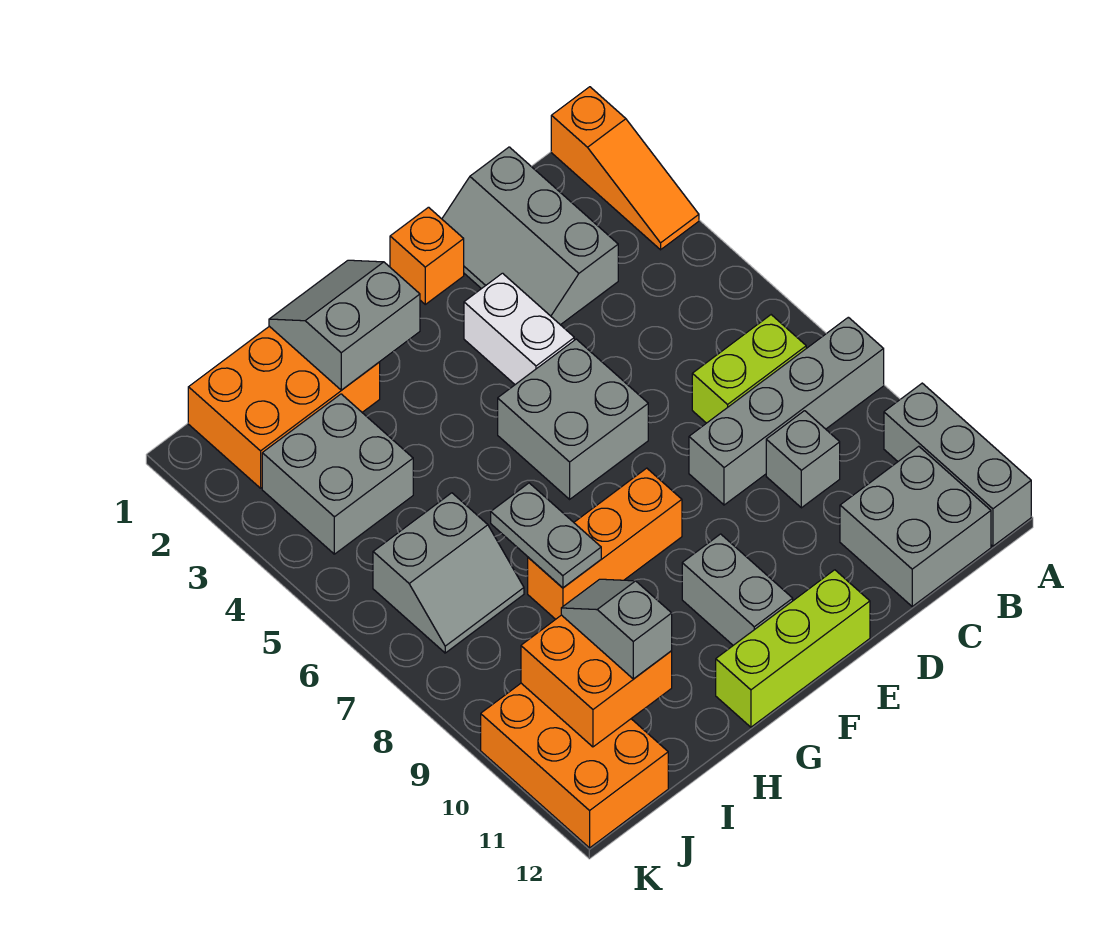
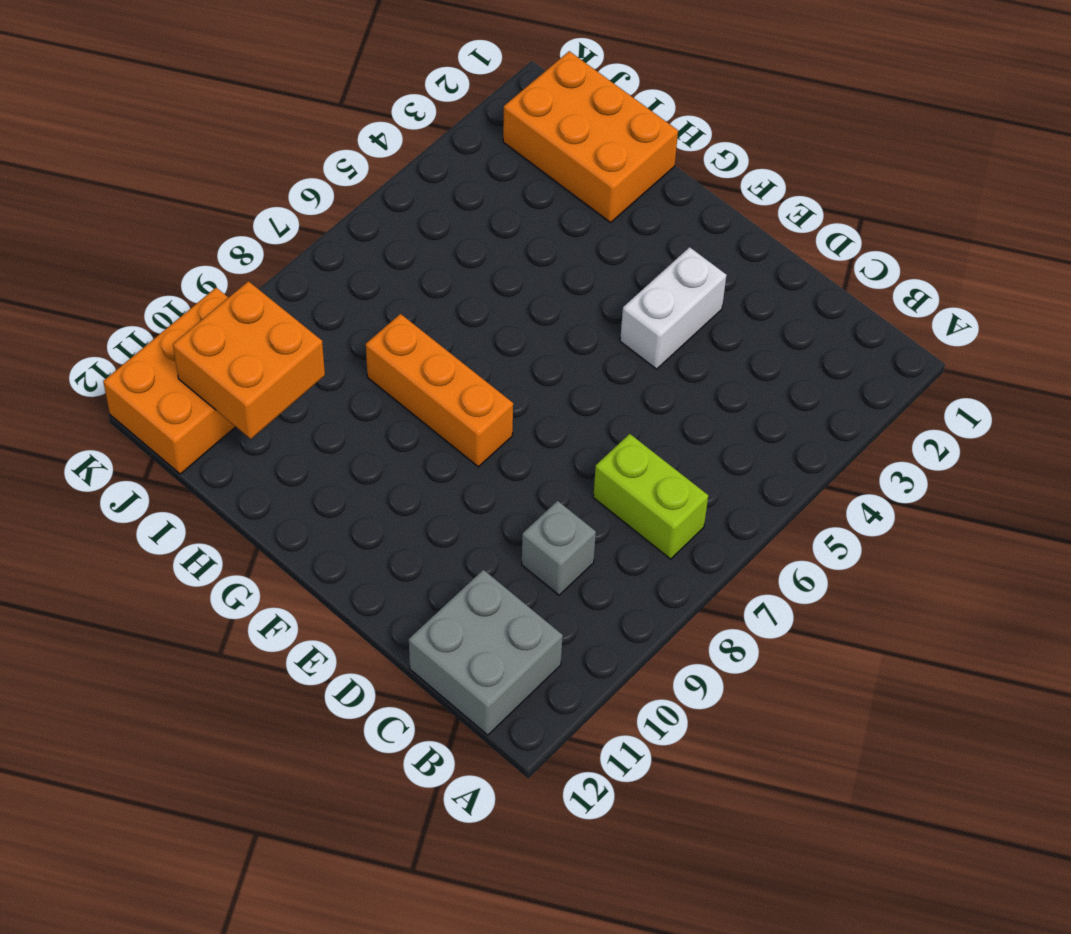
none -> orange slope A1:A3 level 1 top 1
none -> grey brick A8:D8 level 1
none -> grey brick A10:A12 level 1

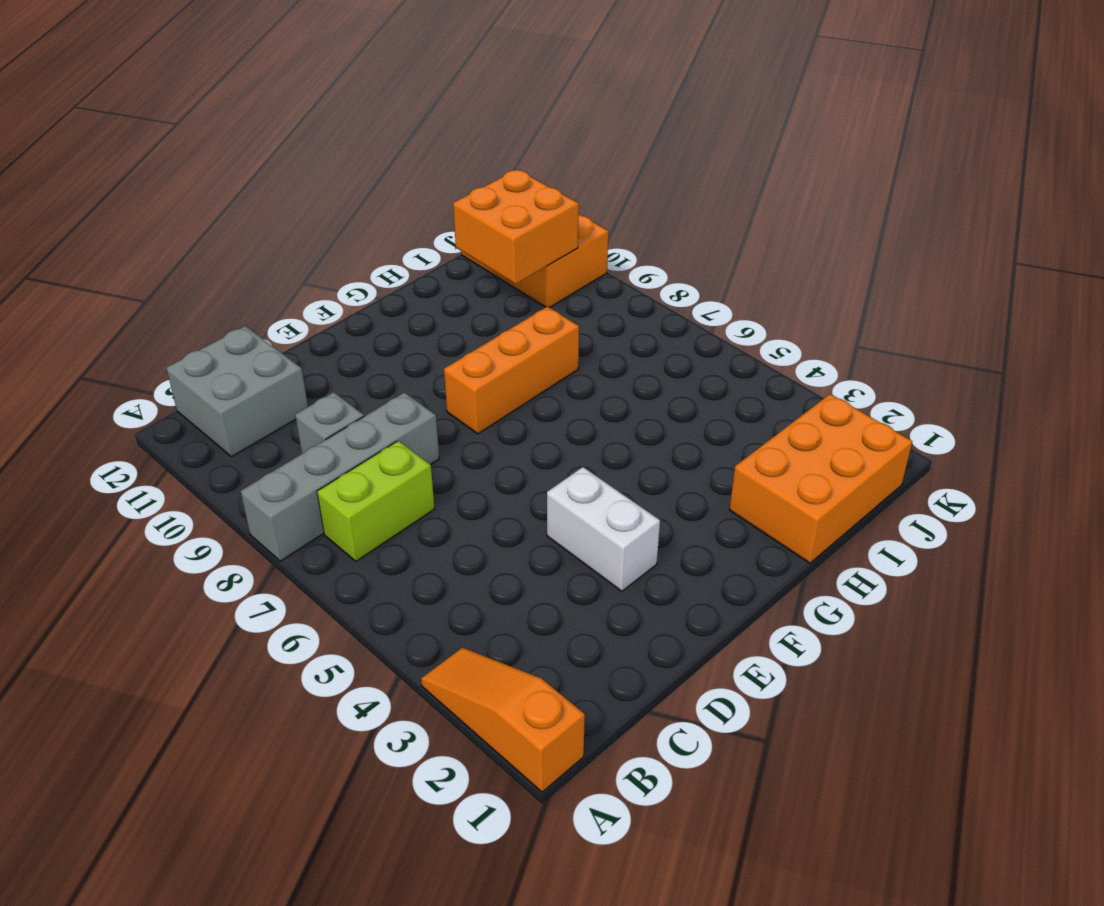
none -> grey brick A10:A12 level 1
none -> grey slope C1:D3 level 1 top C
none -> orange brick E1 level 1

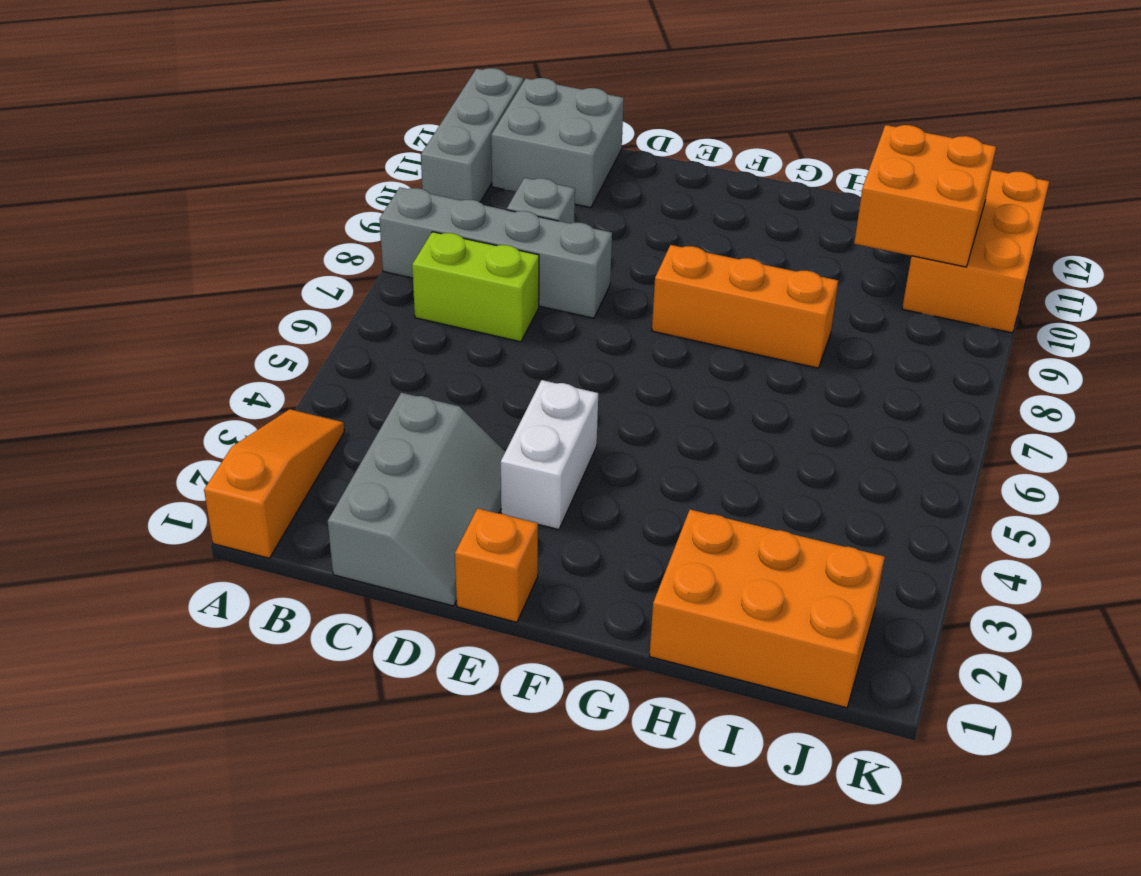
none -> grey brick E5:F6 level 1
none -> lime brick E12:G12 level 1
none -> grey brick F10:F11 level 1

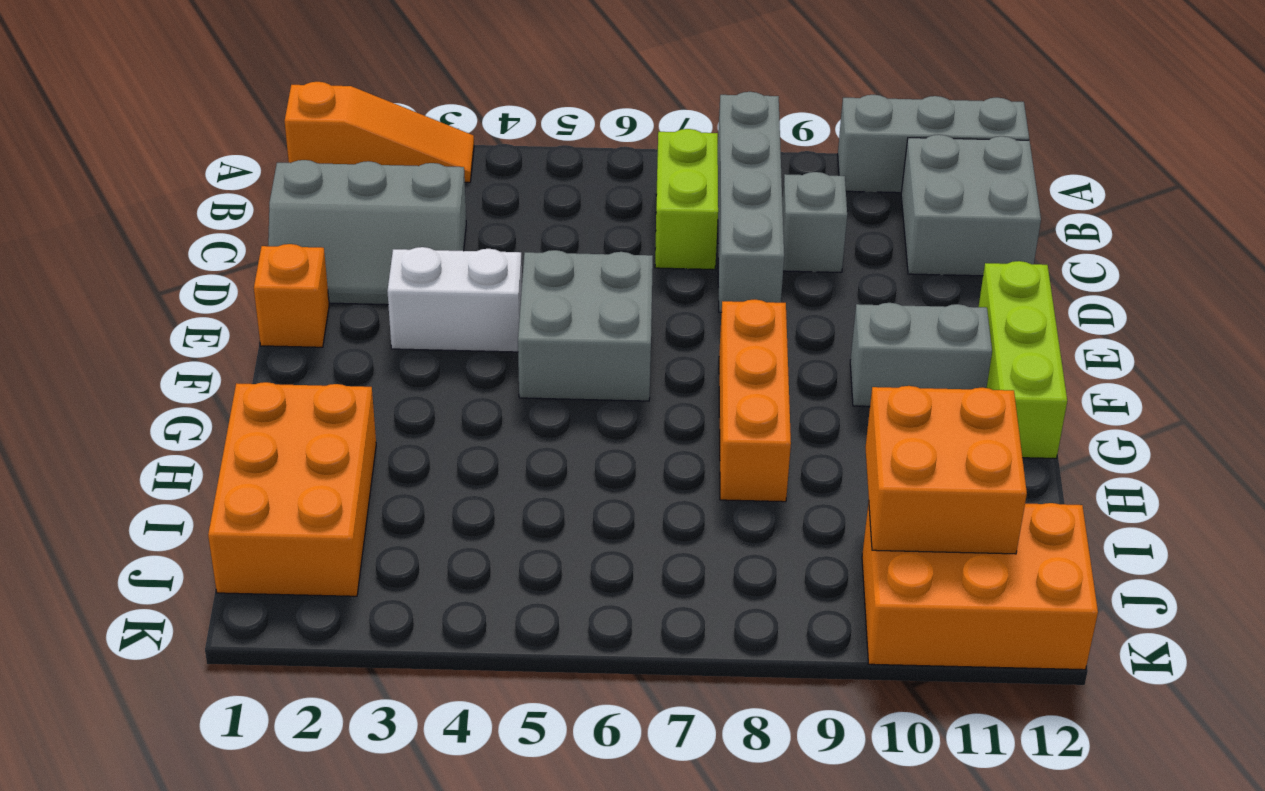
none -> grey brick I3:J4 level 1
none -> grey slope I6:J7 level 1 top 6
none -> grey slope G1:H2 level 2 top 2

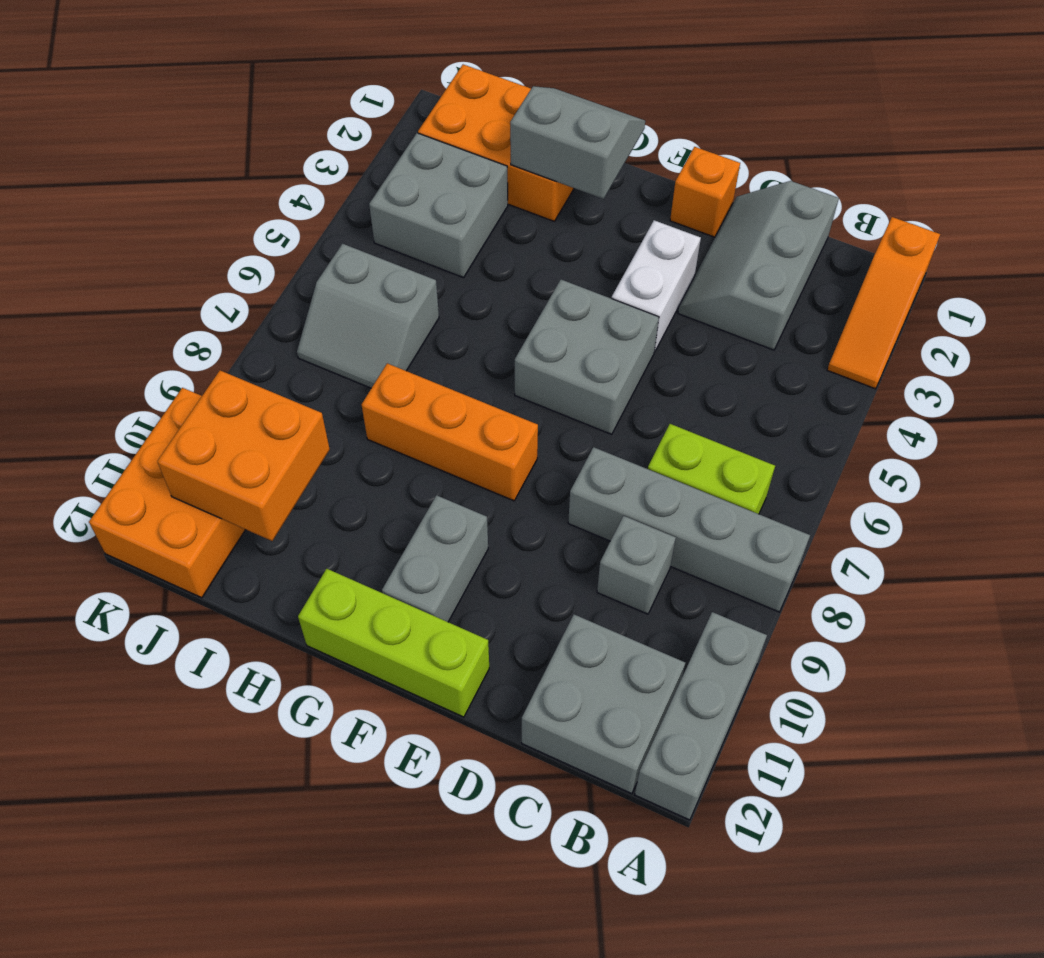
none -> grey plate H7:H8 level 2
none -> grey slope I10:I11 level 3 top 11

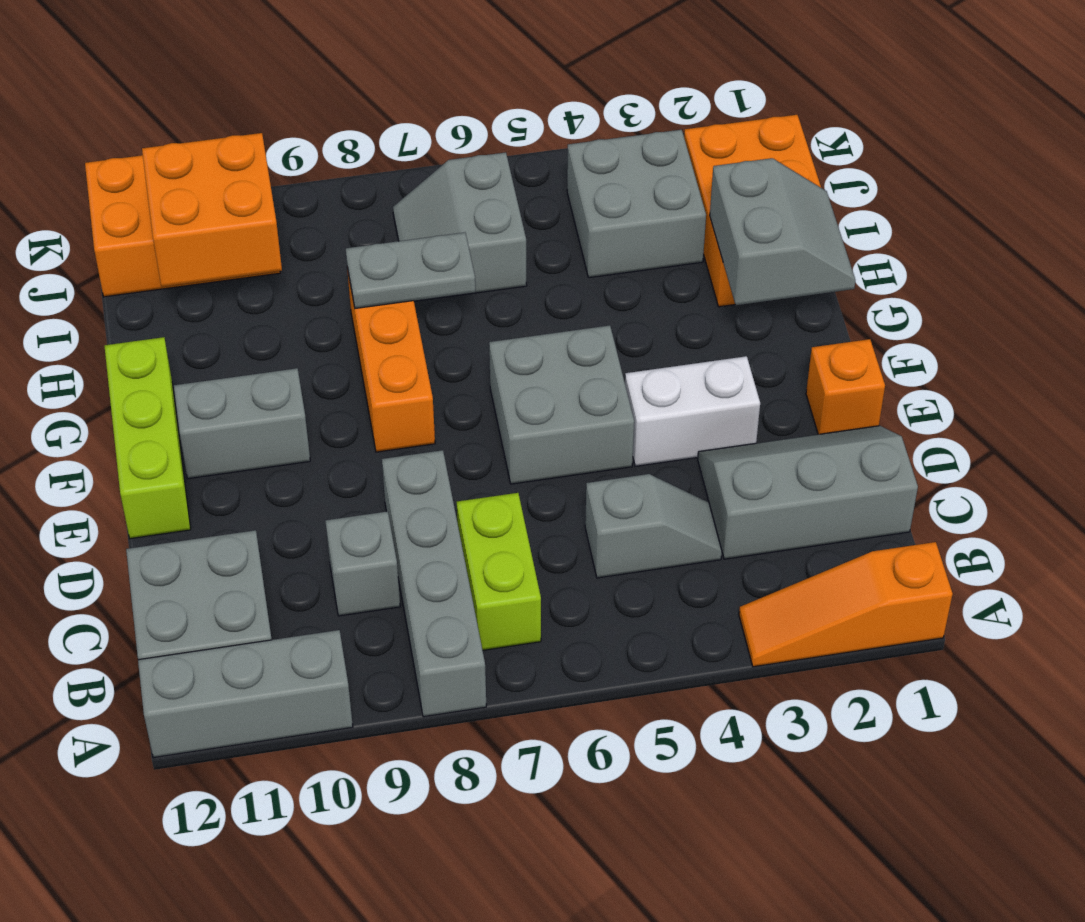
grey slope C4:C5 level 1 top 5 -> grey slope I10:I11 level 3 top 11

